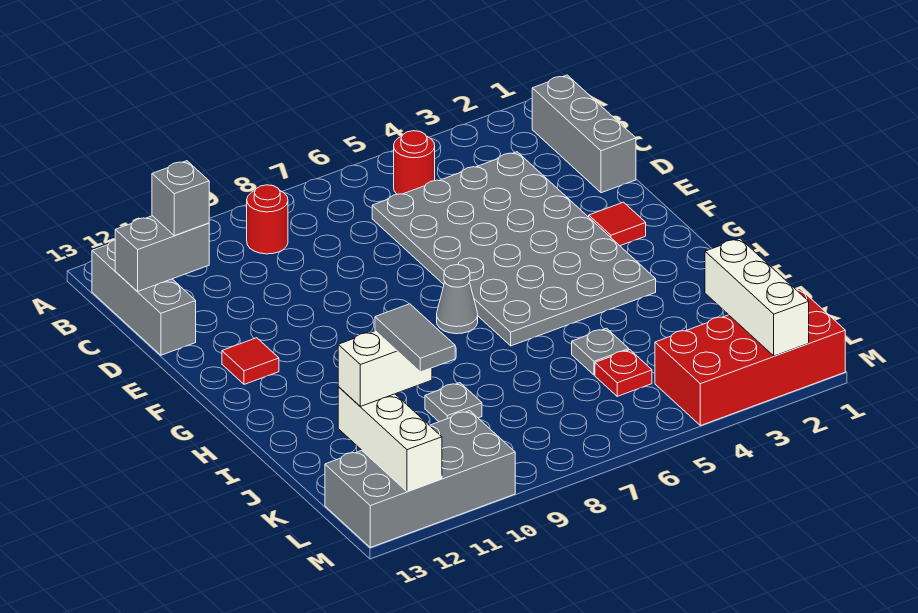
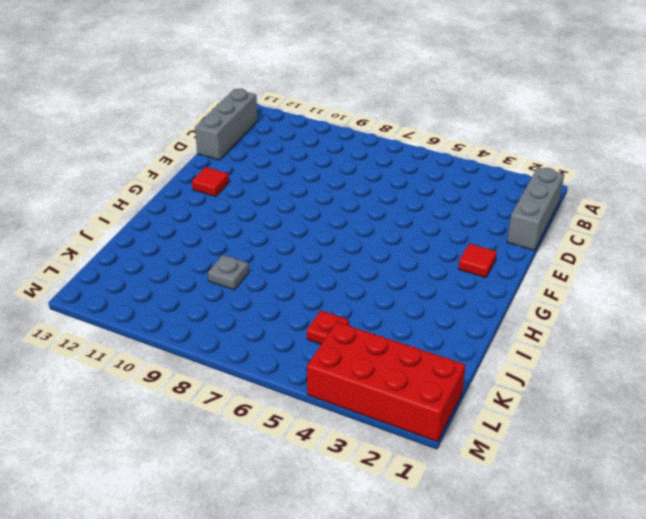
none -> red round brick B5 level 1
none -> red round brick B9 level 1
none -> grey plate C3:H6 level 1

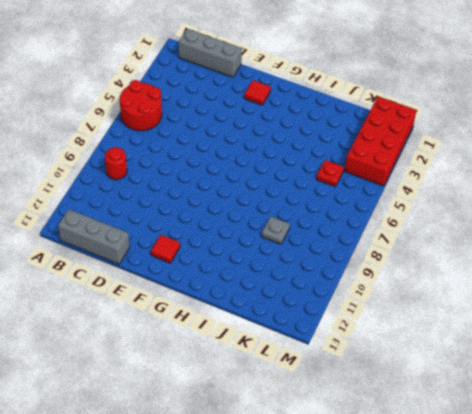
red round brick A5:B6 level 1 -> red round brick B5 level 1
none -> grey plate C3:H6 level 1
none -> grey cone G7 level 1
none -> grey plate J5 level 1

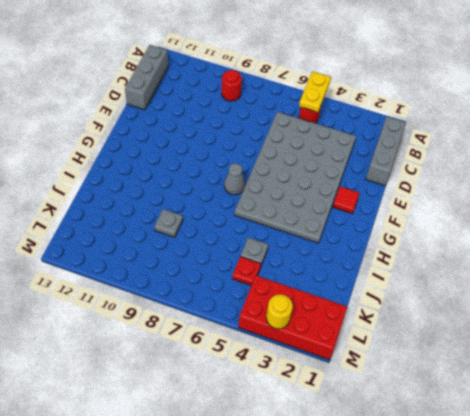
yellow plate A5:B5 level 2 -> none
yellow round brick M3 level 2 -> none
none -> red tile F12 level 1
none -> grey brick L10:M13 level 1
none -> grey brick C12:C13 level 2

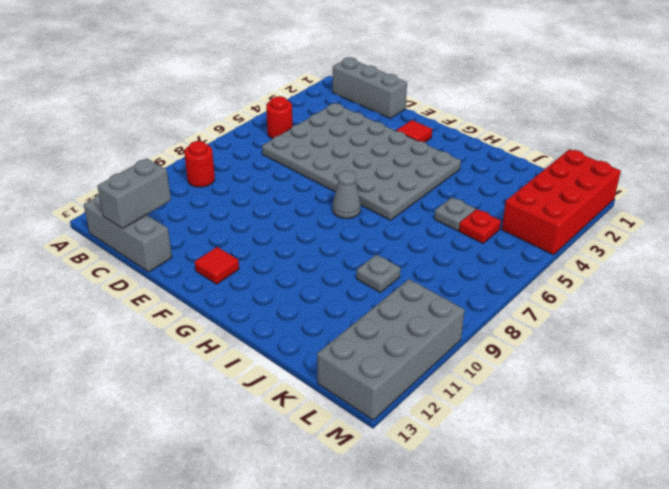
none -> white brick K2:M2 level 2
none -> white brick K12:M12 level 2
none -> grey brick C12 level 3

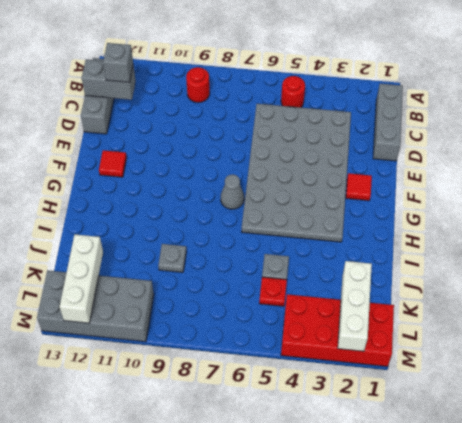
none -> white brick K11:K12 level 3
none -> grey tile K11:L11 level 4

